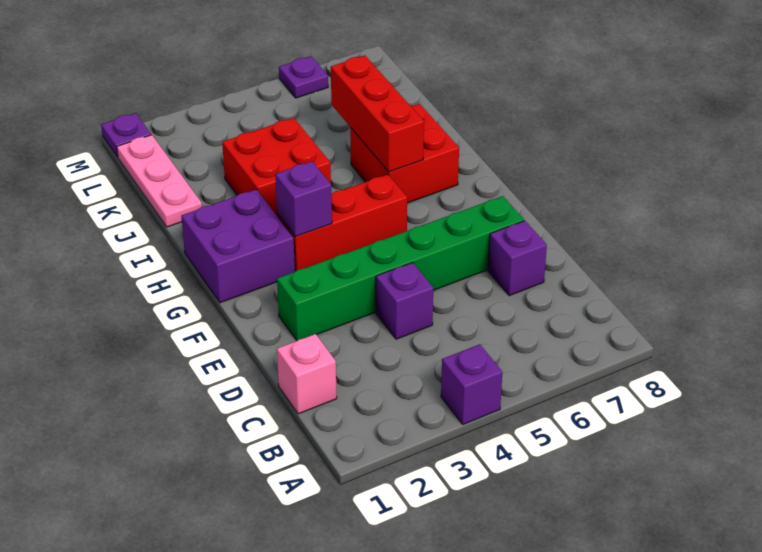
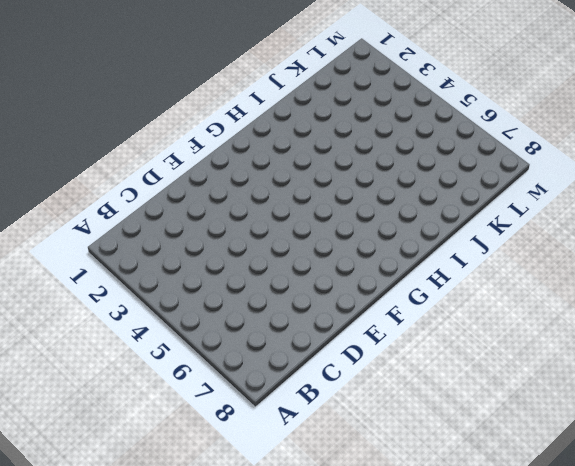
none -> purple brick A4 level 1
none -> pink brick C1 level 1
none -> purple brick D4 level 1

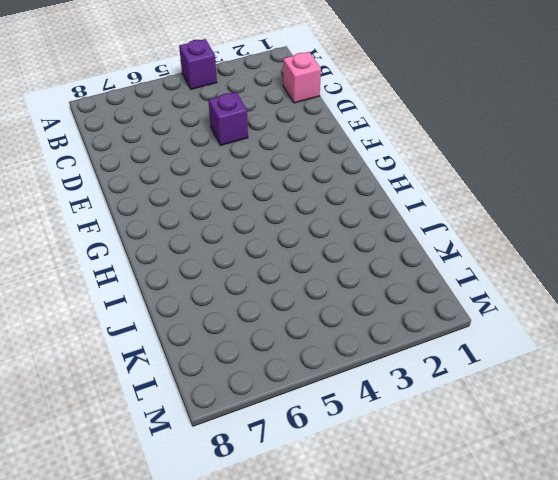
none -> purple brick D7 level 1
none -> green brick E2:E7 level 1
none -> purple brick G1:H2 level 1

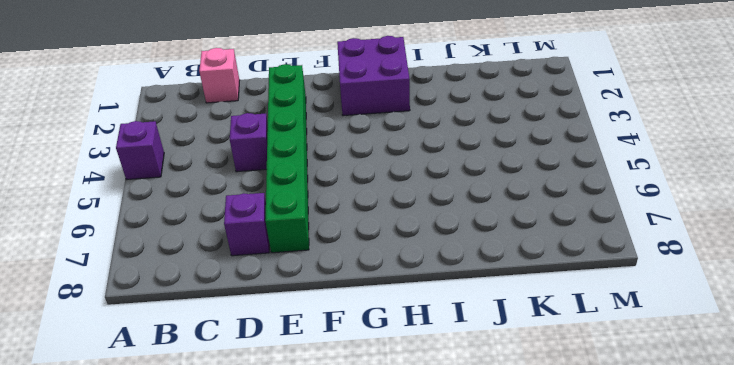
none -> red brick G3:G5 level 1
none -> red brick H6:I7 level 1
none -> red brick I3:J4 level 1

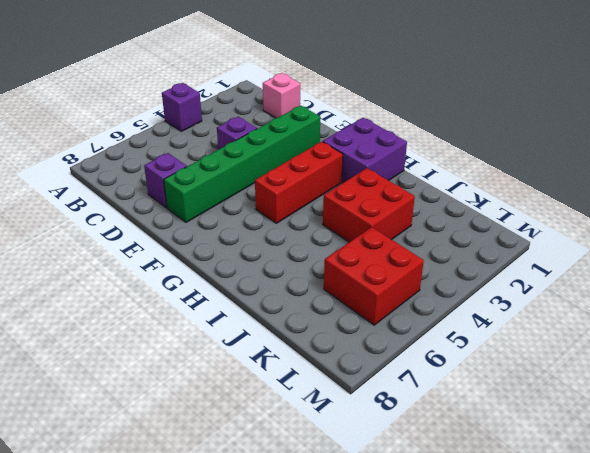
red brick K5:L6 level 1 -> red brick H6:I7 level 1
none -> pink plate J1:L1 level 1
none -> purple plate M1 level 1
none -> purple plate M6 level 1

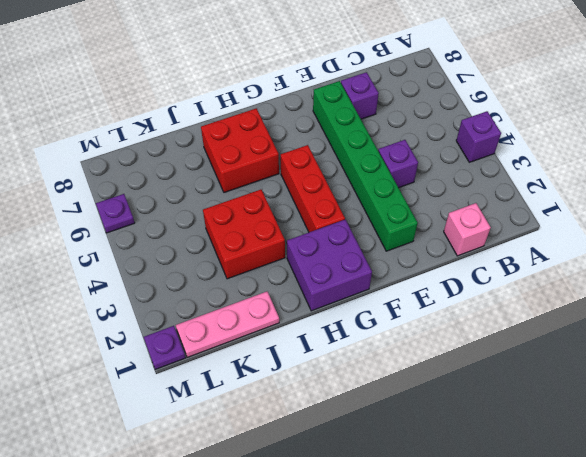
none -> purple brick G3 level 2
none -> red brick H6:J6 level 2

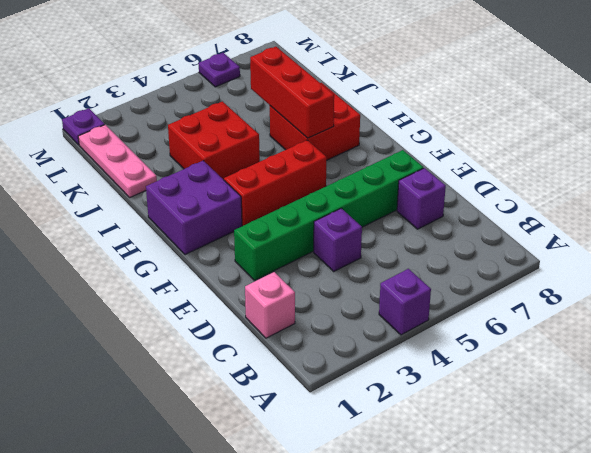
none -> purple brick G3 level 2

